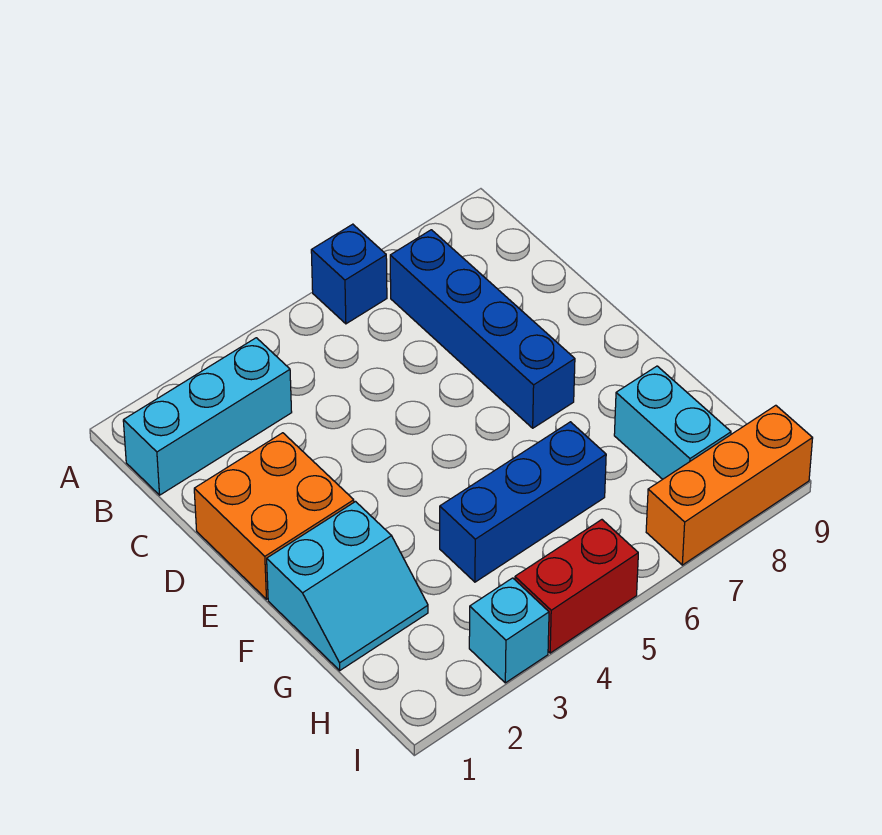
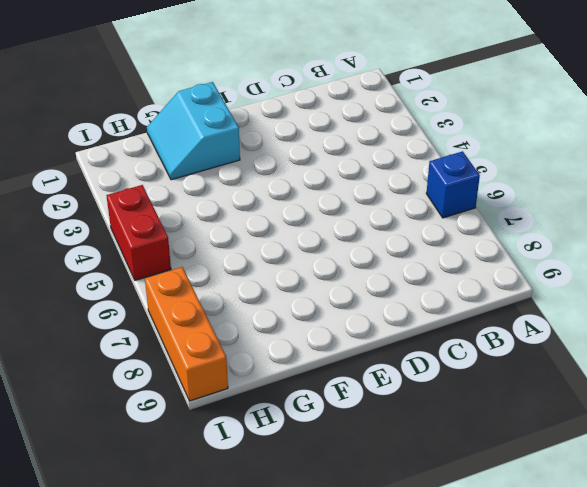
none -> cyan brick B1:B3 level 1
none -> blue brick B7:E7 level 1

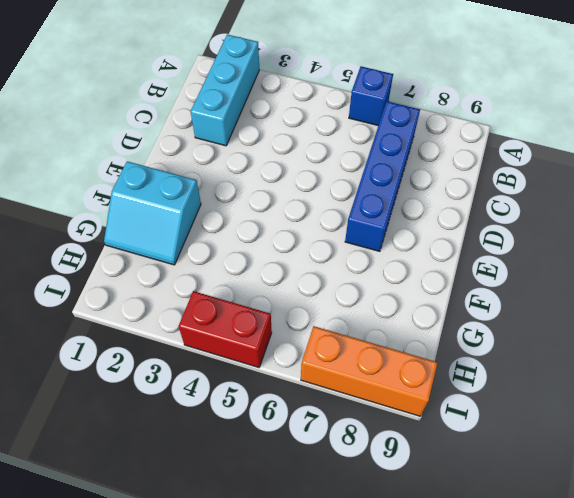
cyan brick A2:C2 level 1 -> cyan brick B1:B3 level 1
none -> orange brick D1:E2 level 1
none -> blue brick G4:G6 level 1

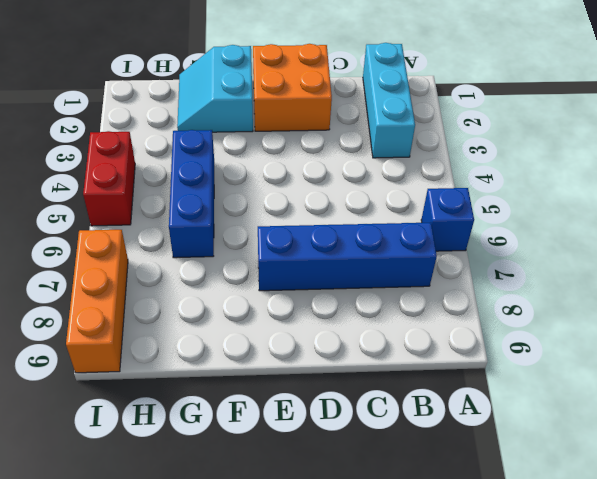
none -> cyan brick G8:H8 level 1
none -> cyan brick I3 level 1

